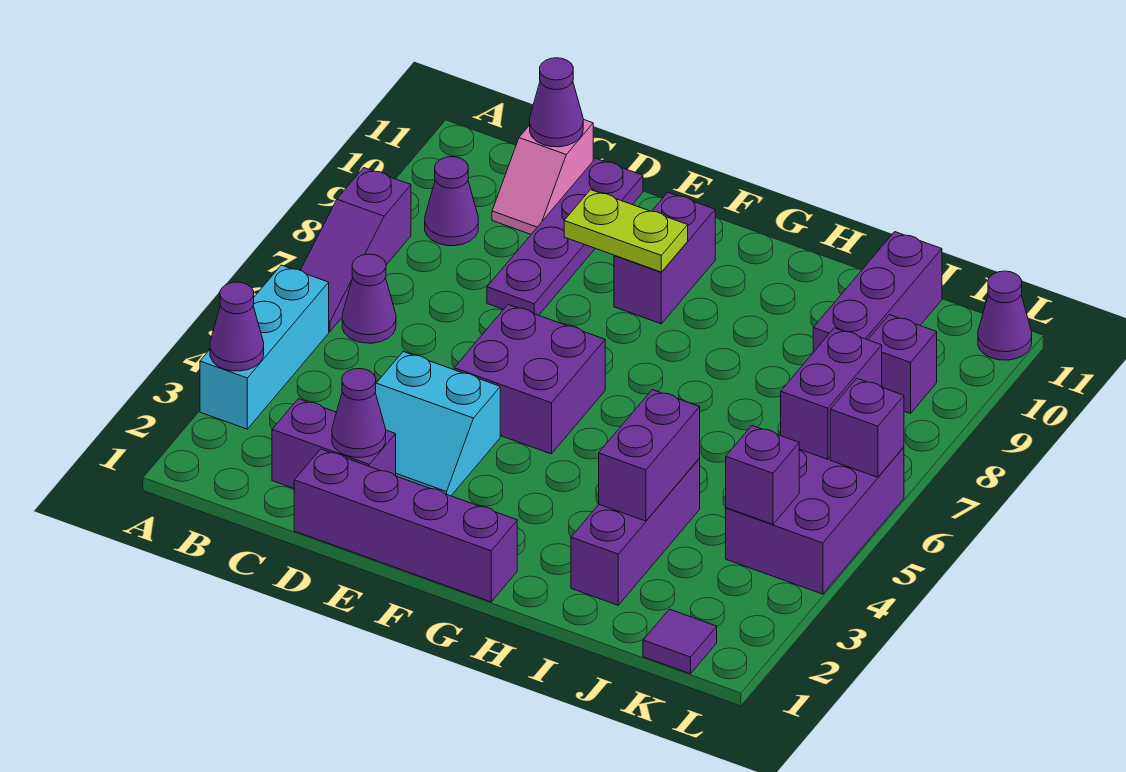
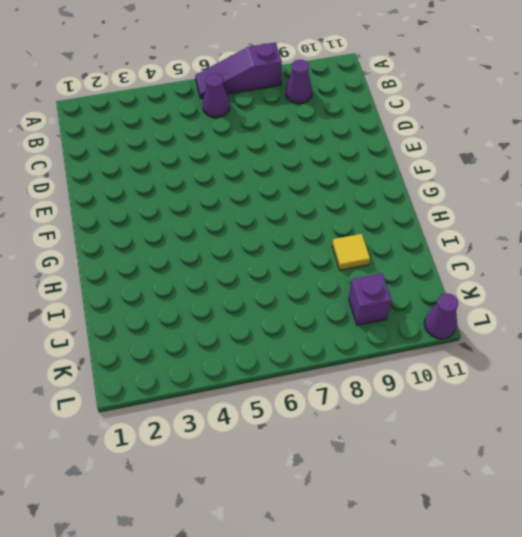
yellow tile I9 level 1 -> none
none -> cyan brick A3:A5 level 1
none -> purple brick C2:D2 level 1
none -> pink slope C10:C11 level 1 top 11

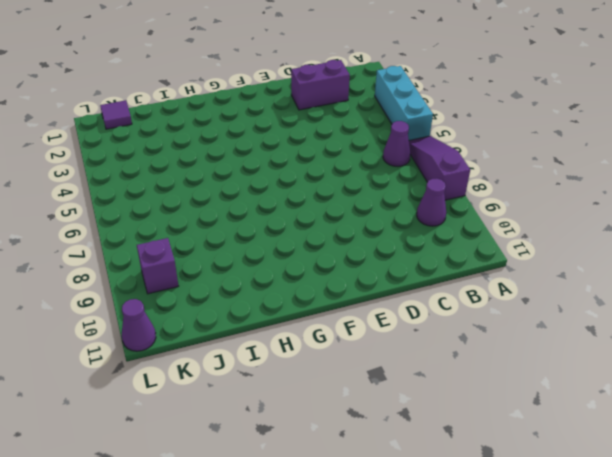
none -> pink slope C10:C11 level 1 top 11
none -> purple brick D1:G1 level 1
none -> cyan slope D3:E4 level 1 top 4

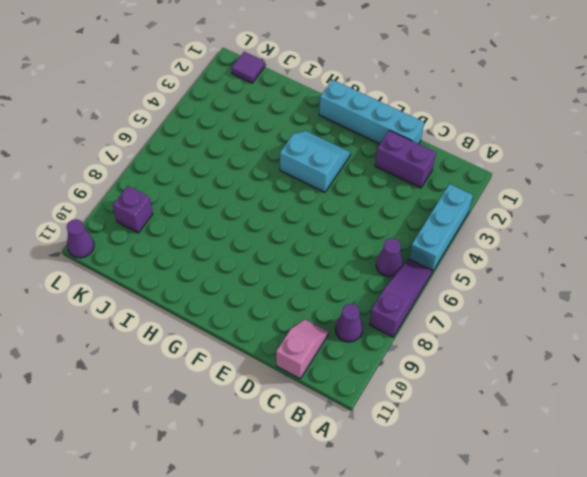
cyan brick D1:G1 level 1 -> purple brick D1:G1 level 1
cyan slope F3:G4 level 1 top 4 -> cyan slope D3:E4 level 1 top 4
none -> purple plate D8:D11 level 1
none -> purple brick E5:F6 level 1
none -> purple brick F9:F10 level 1

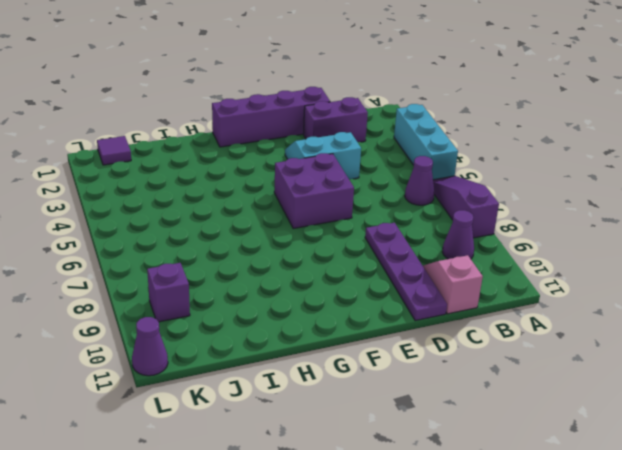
none -> purple brick F9:F10 level 1
none -> purple brick I2:I4 level 1
none -> purple brick J9:J11 level 1

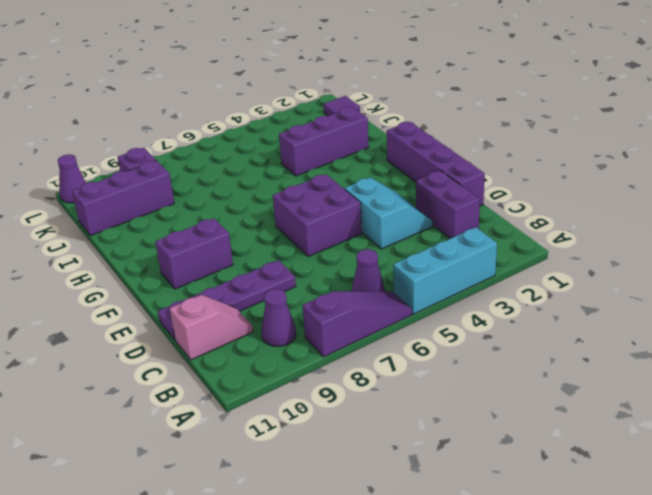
none -> purple brick K4:L6 level 1
none -> purple cone A3 level 2
none -> purple cone C11 level 2

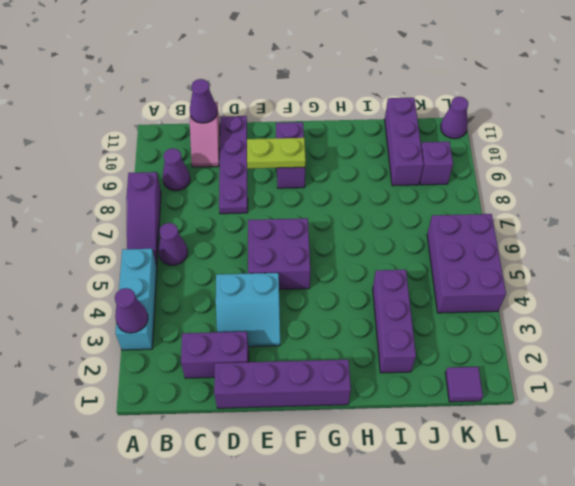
none -> purple cone D2 level 2
none -> purple brick I3:I4 level 2
none -> purple brick K4 level 2

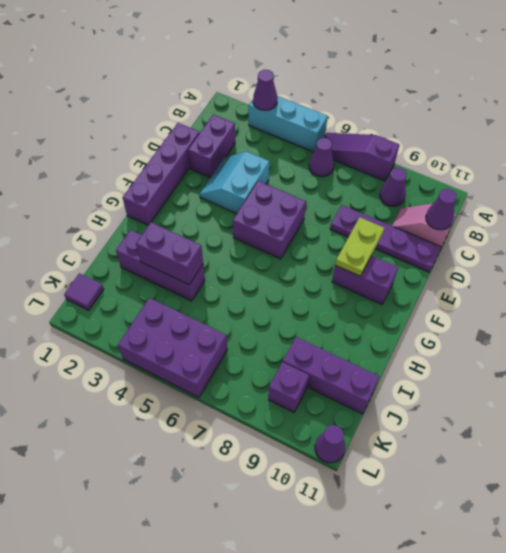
none -> purple cone D2 level 2
none -> purple brick K4 level 2
none -> purple brick K6:K7 level 2

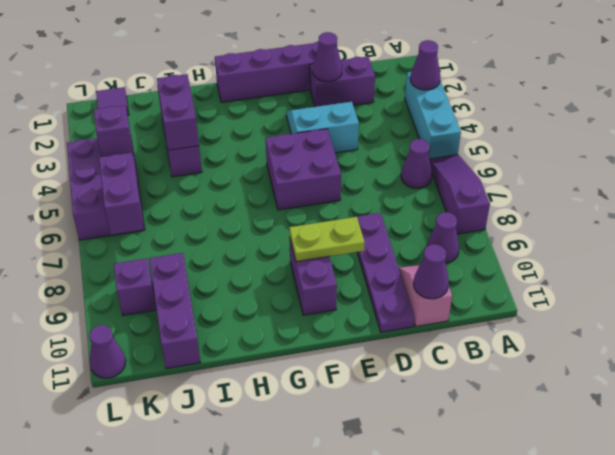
none -> purple brick L6 level 2

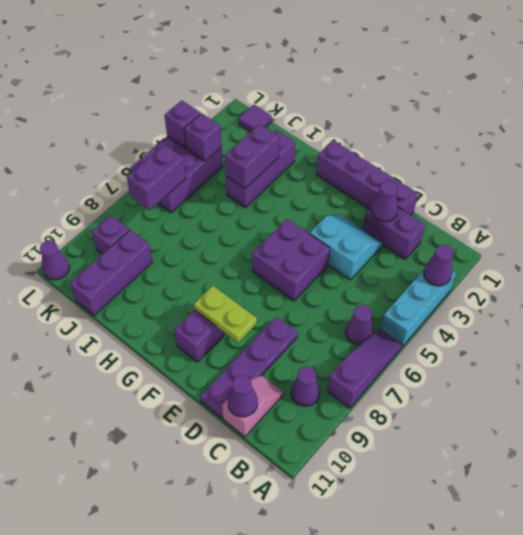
purple brick L4 level 2 -> purple brick L6 level 2

